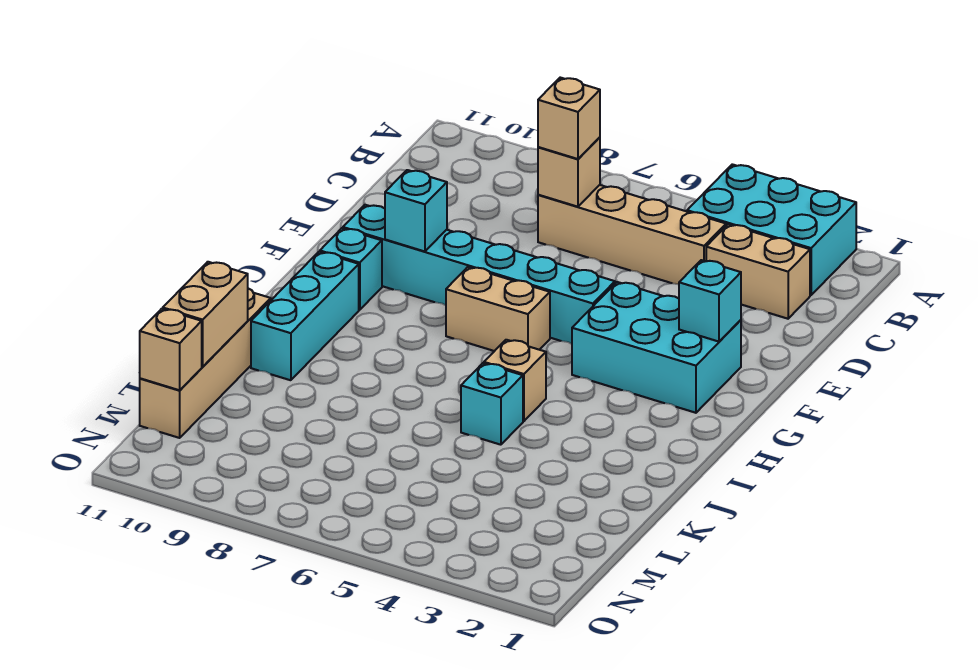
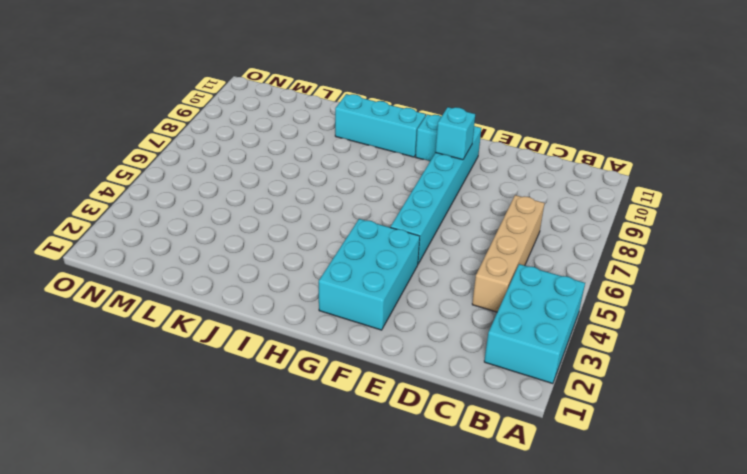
none -> tan brick C2:C3 level 1
none -> tan brick G6:G7 level 1
none -> tan brick I5 level 1

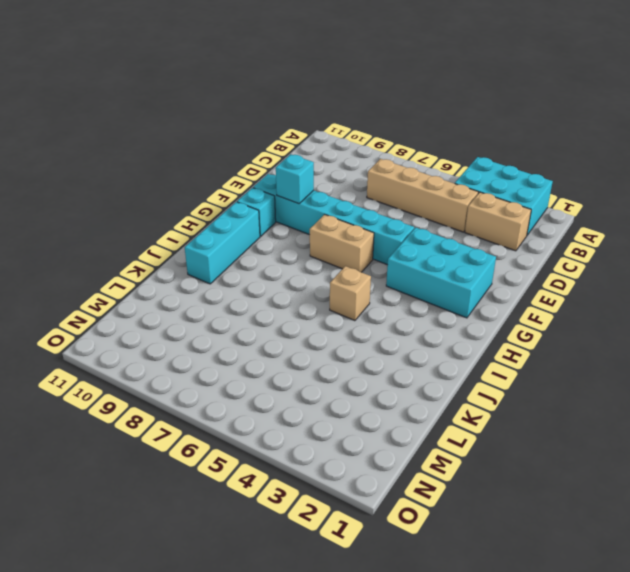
none -> cyan brick J5 level 1
none -> tan brick J11:M11 level 1
none -> tan brick C7 level 2

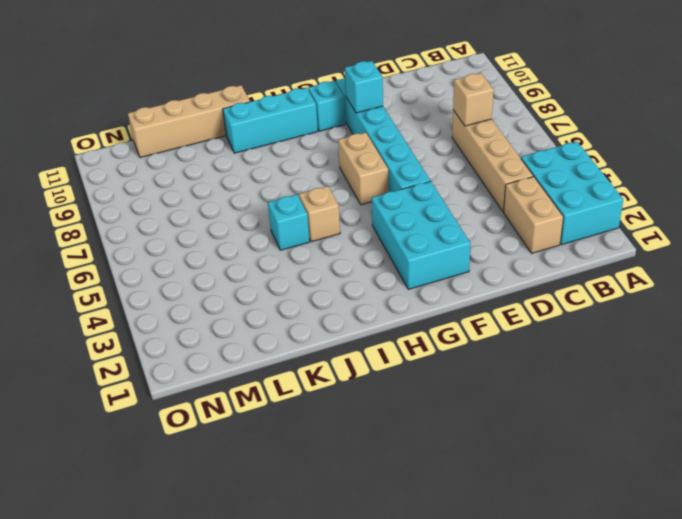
none -> cyan brick F2 level 2
none -> tan brick K11:L11 level 2
none -> tan brick M11 level 2

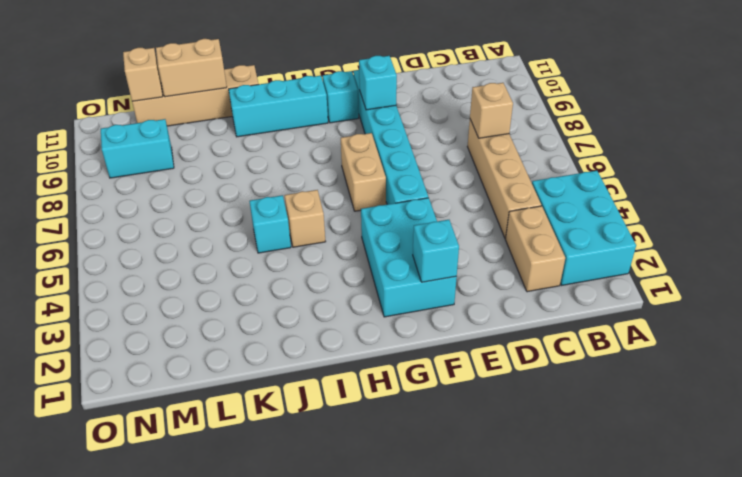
cyan brick M9:N9 level 1 -> none
none -> tan brick C7 level 3

